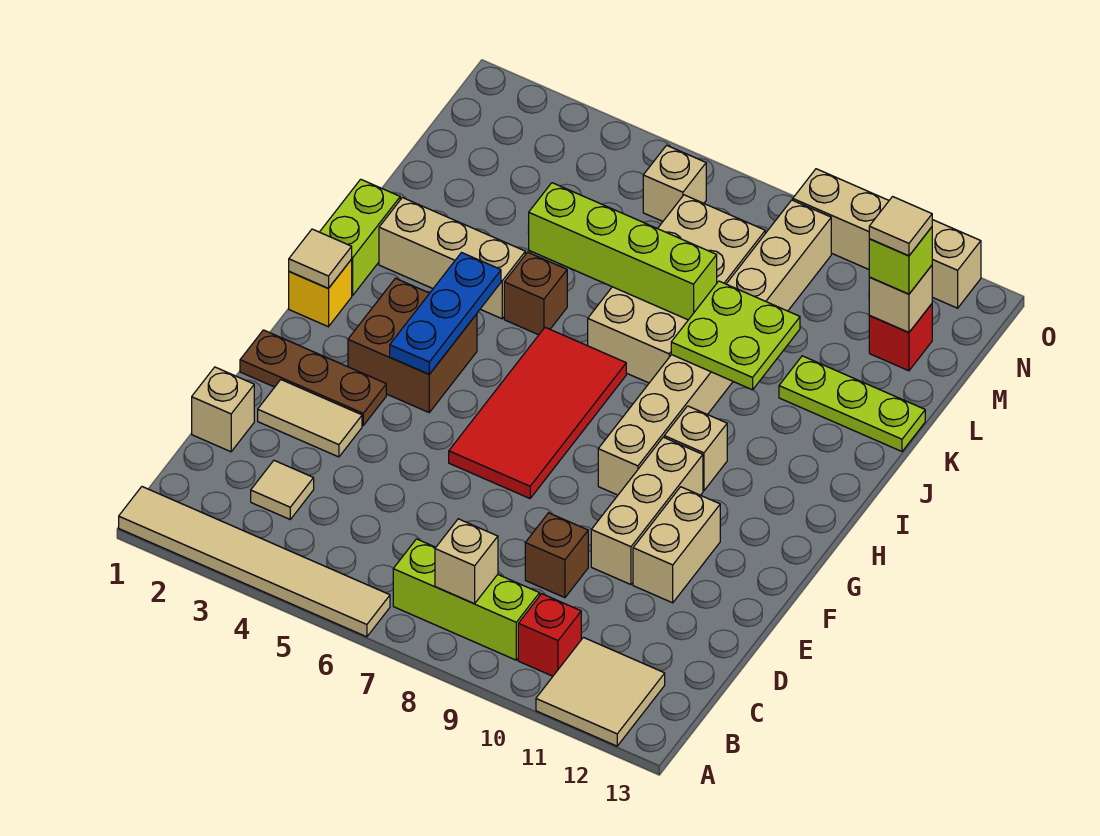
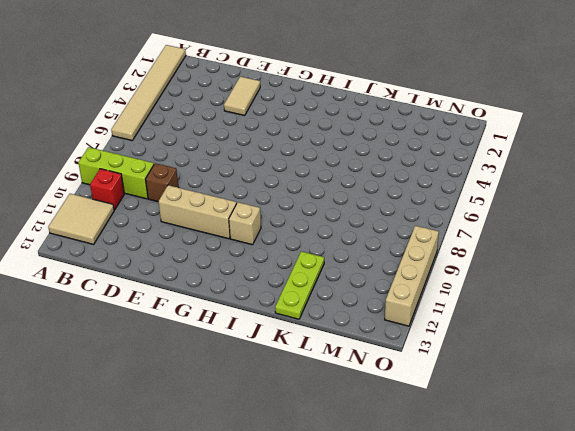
lime brick A9:C9 level 1 -> lime brick B7:B9 level 1
none -> tan tile C3 level 1
none -> tan brick D1 level 1
none -> tan brick E11:F11 level 1
none -> brown plate F1:F3 level 1

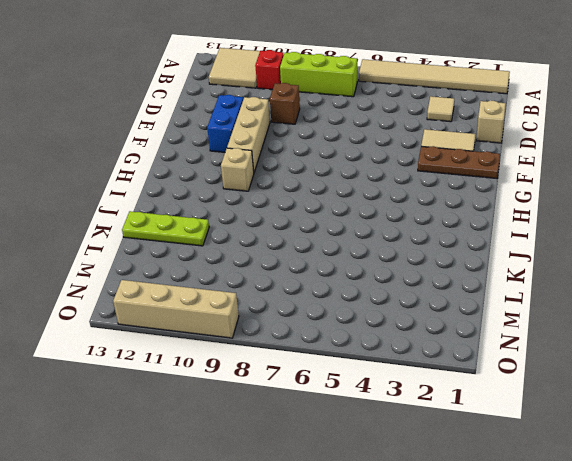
blue brick E11:F11 level 1 -> tan brick E11:F11 level 1
none -> red tile F6:I7 level 1
none -> brown brick G3:H4 level 1
none -> tan brick G9:N9 level 1
none -> yellow brick H1 level 1

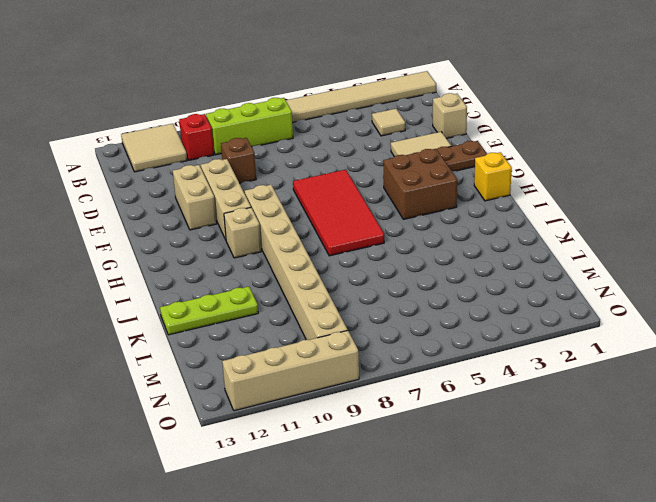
none -> lime brick I1:J1 level 1
none -> tan brick J2:J4 level 1
none -> brown brick J5 level 1
none -> tan brick J7:M8 level 1

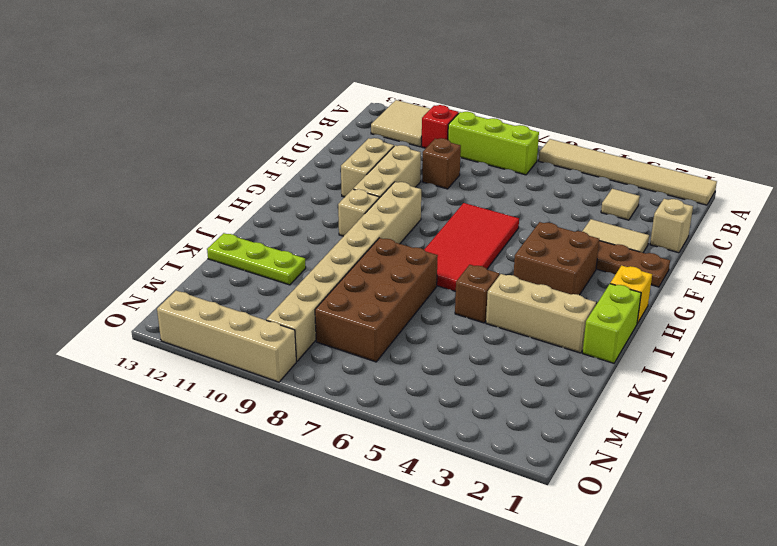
brown brick J7:M8 level 1 -> tan brick J7:M8 level 1
none -> red brick M12 level 1
none -> tan brick N6 level 1
none -> tan brick B8 level 2
none -> blue plate G4:I4 level 2

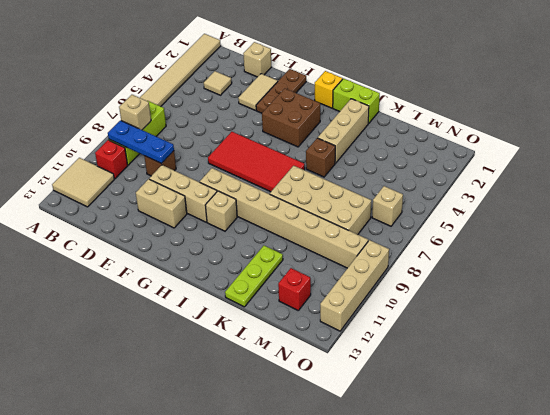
blue plate B9:D9 level 2 -> blue plate G4:I4 level 2
none -> tan tile H1 level 2
none -> lime plate J9:K10 level 2
none -> lime brick K5:K8 level 2
none -> tan brick M12 level 2

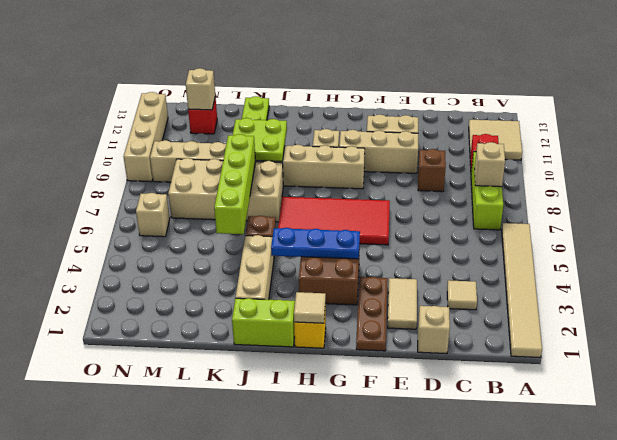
none -> lime brick M12 level 3
none -> tan tile M12 level 4

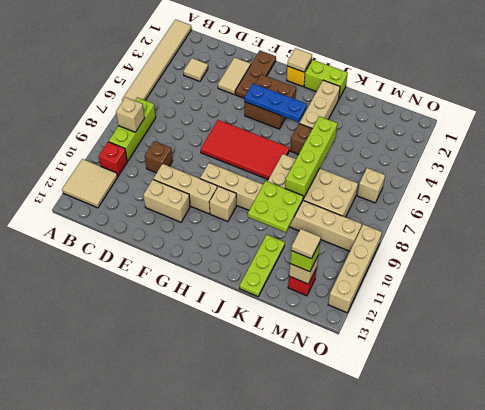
none -> tan brick D1 level 1

